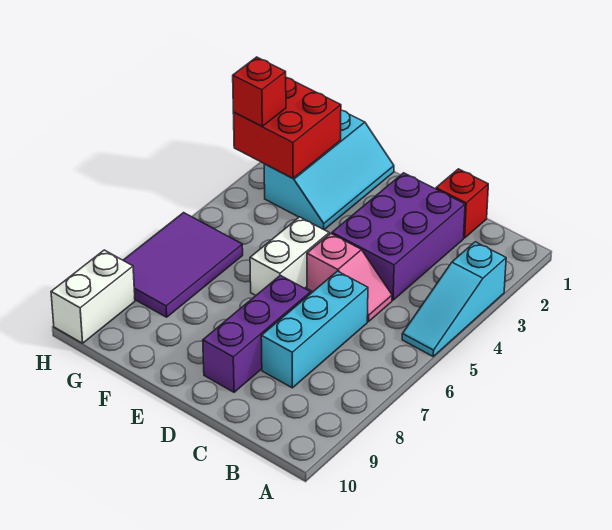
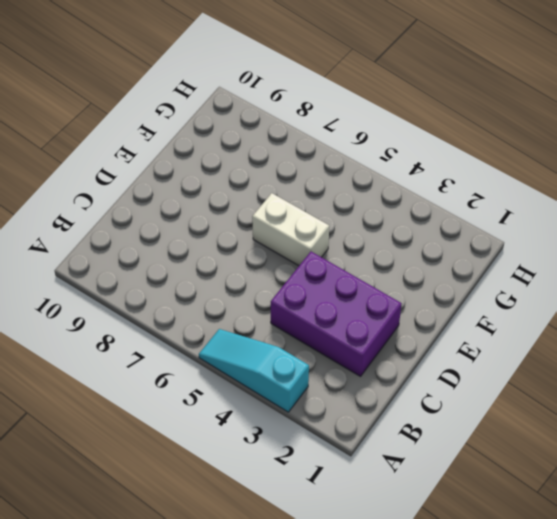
none -> red brick C1 level 1
none -> pink slope C5:D5 level 1 top D
none -> cyan brick C6:C8 level 1

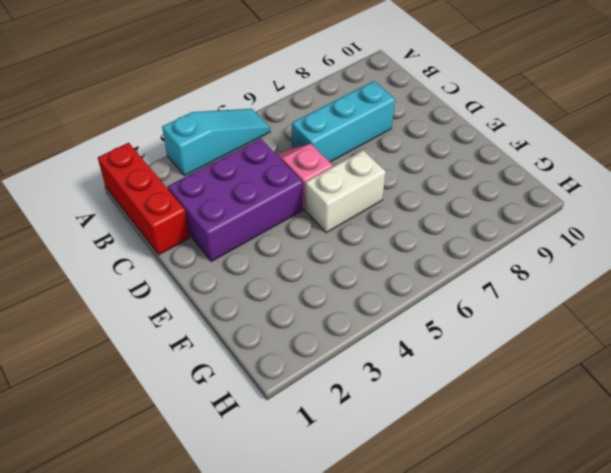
red brick A1:C1 level 1 -> red brick C1 level 1
none -> purple brick D7:D9 level 1
none -> cyan slope F1:G3 level 1 top G
none -> purple tile G6:H8 level 1

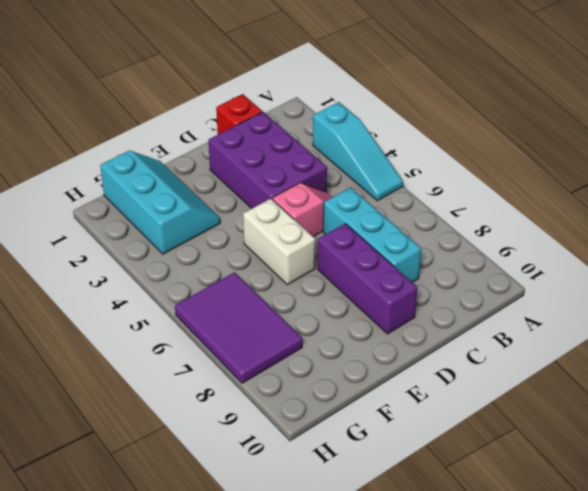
none -> white brick H9:H10 level 1
none -> red brick G2:H3 level 2
none -> red brick H3 level 3

